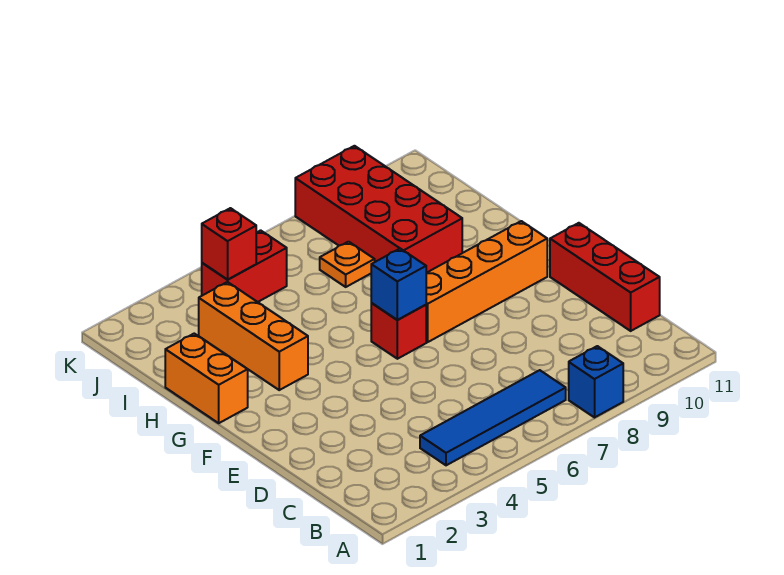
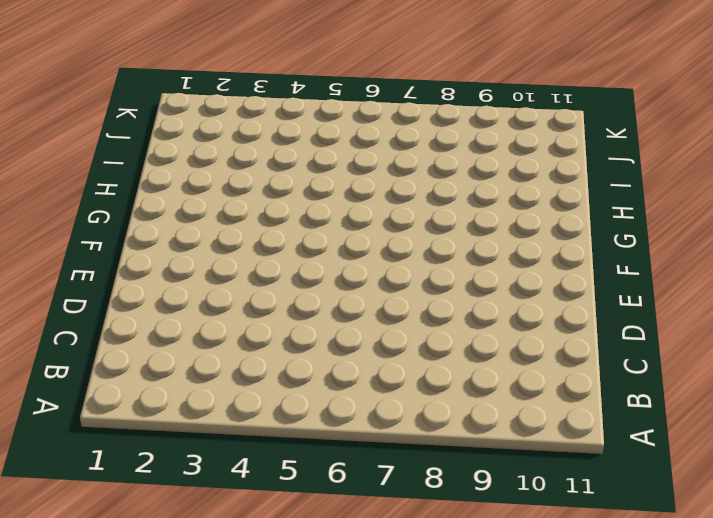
none -> blue brick A8 level 1
none -> blue tile B4:B7 level 1
none -> red brick C11:E11 level 1

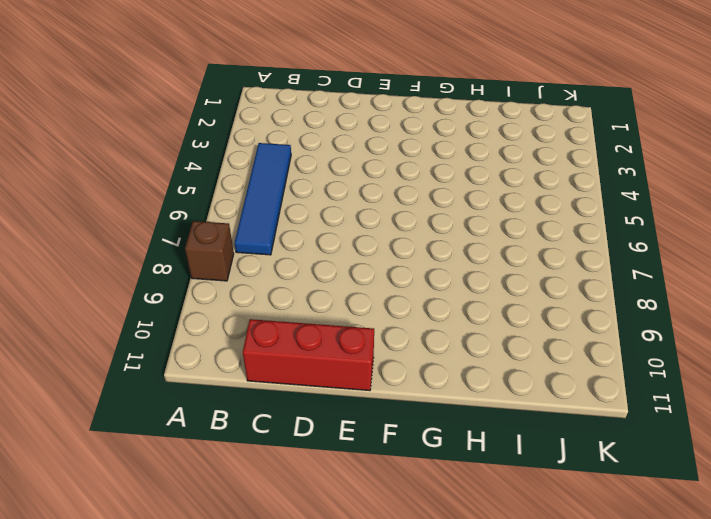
brown brick A8 level 1 -> blue brick A8 level 1
none -> red brick F6 level 1
none -> orange brick F7:F10 level 1
none -> orange brick G1:H1 level 1

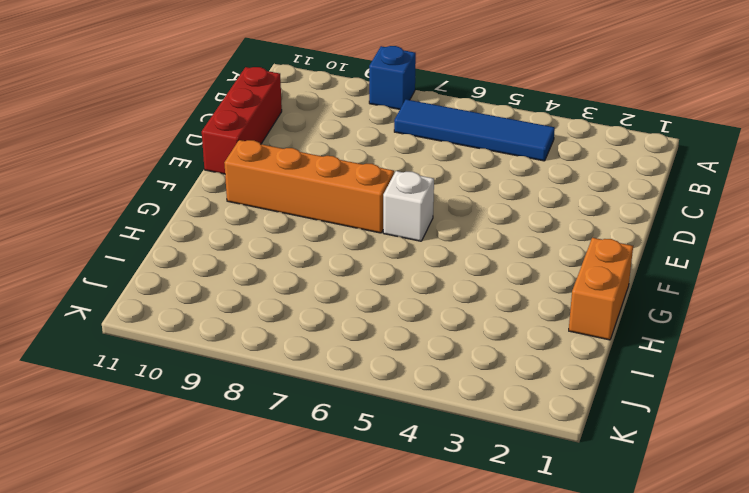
white brick F6 level 1 -> red brick F6 level 1
none -> orange brick G3:I3 level 1
none -> red brick H8:K9 level 1
none -> orange plate I7 level 1

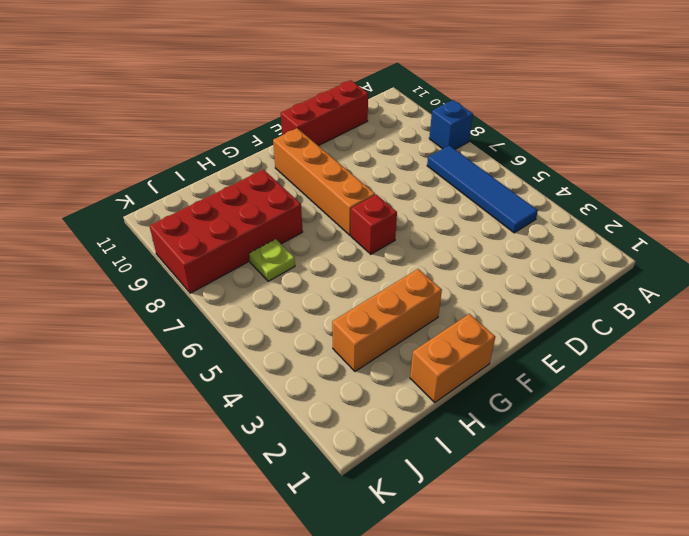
lime plate I7 level 1 -> orange plate I7 level 1
none -> red brick J4:J5 level 1
none -> blue brick F6 level 2
none -> red brick J4 level 2

